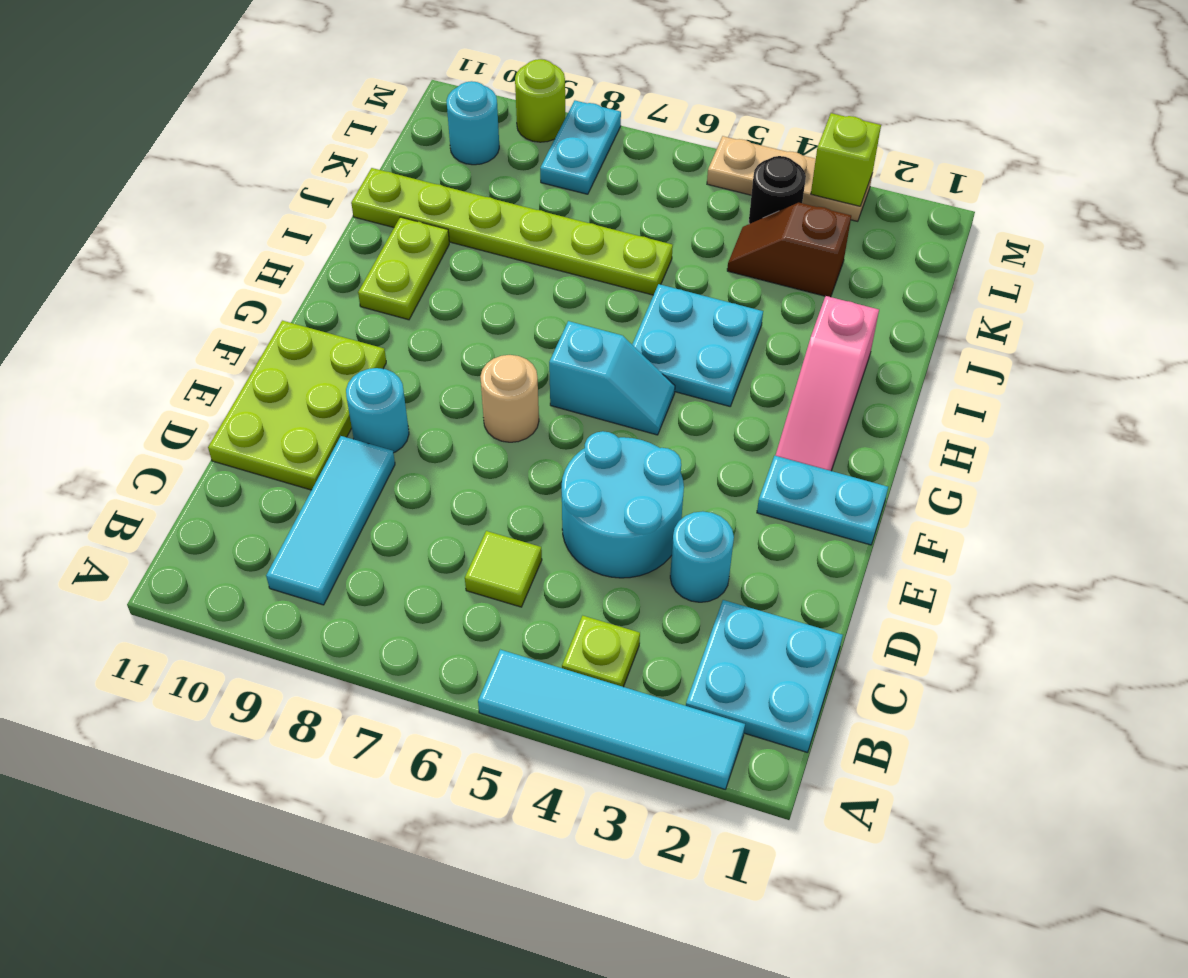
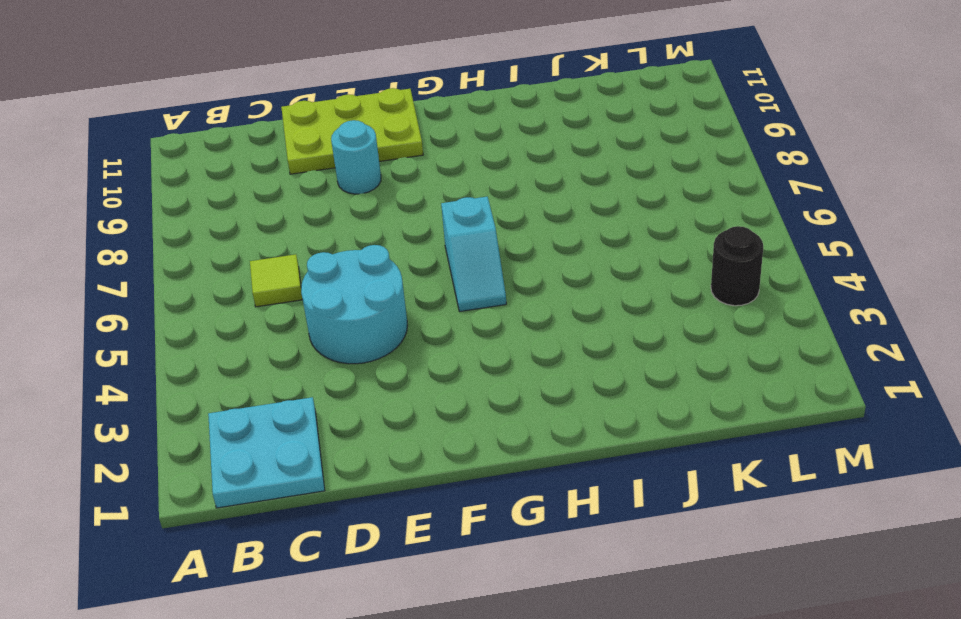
none -> cyan tile A2:A5 level 1
none -> lime plate B4 level 1
none -> cyan tile B9:D9 level 1

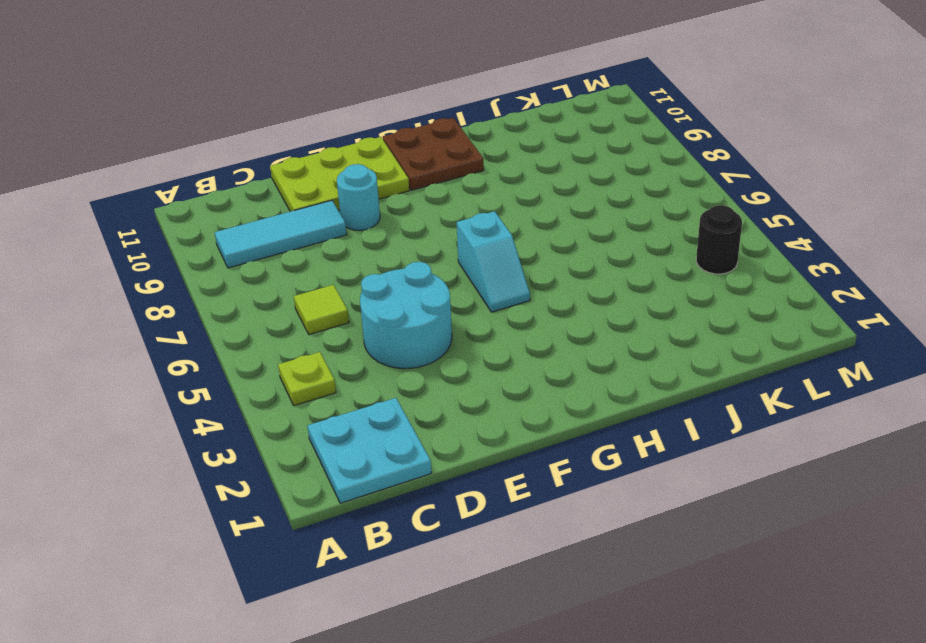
brown plate G10:H11 level 1 -> lime plate H10:I10 level 1
none -> cyan tile A2:A5 level 1
none -> cyan round brick D3 level 1
none -> cyan plate F1:F2 level 1

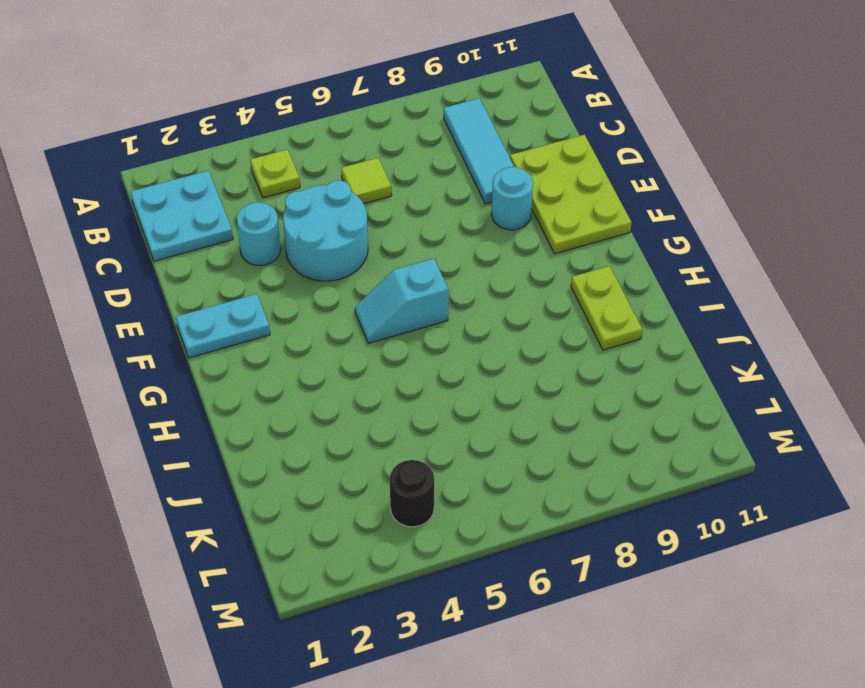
none -> cyan tile A2:A5 level 1
none -> tan round brick F7 level 1
none -> pink slope G2:I2 level 1 top I

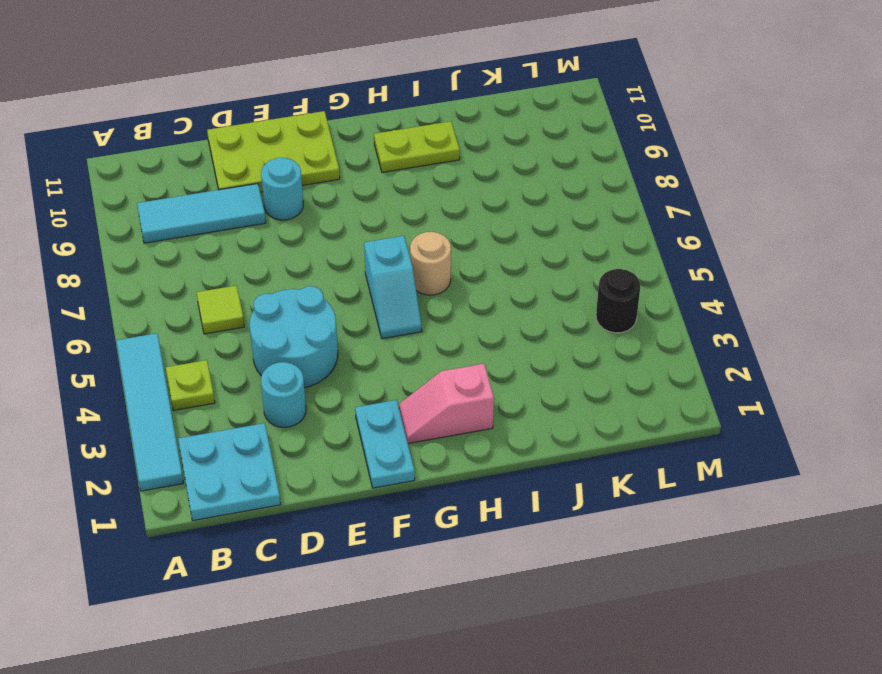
pink slope G2:H2 level 1 top H -> pink slope G2:I2 level 1 top I
tan round brick H6 level 1 -> tan round brick F7 level 1
none -> cyan plate H4:I5 level 1
none -> lime plate J6:J11 level 1
none -> brown slope K3:K4 level 1 top 3

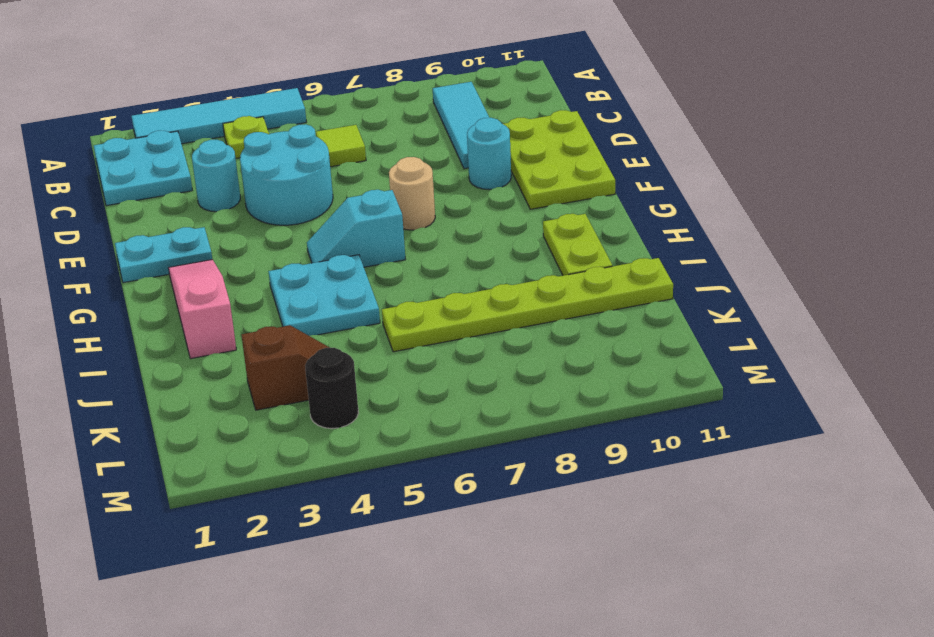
none -> cyan plate L8:M8 level 1
none -> cyan round brick L10 level 1
none -> tan plate M3:M5 level 1

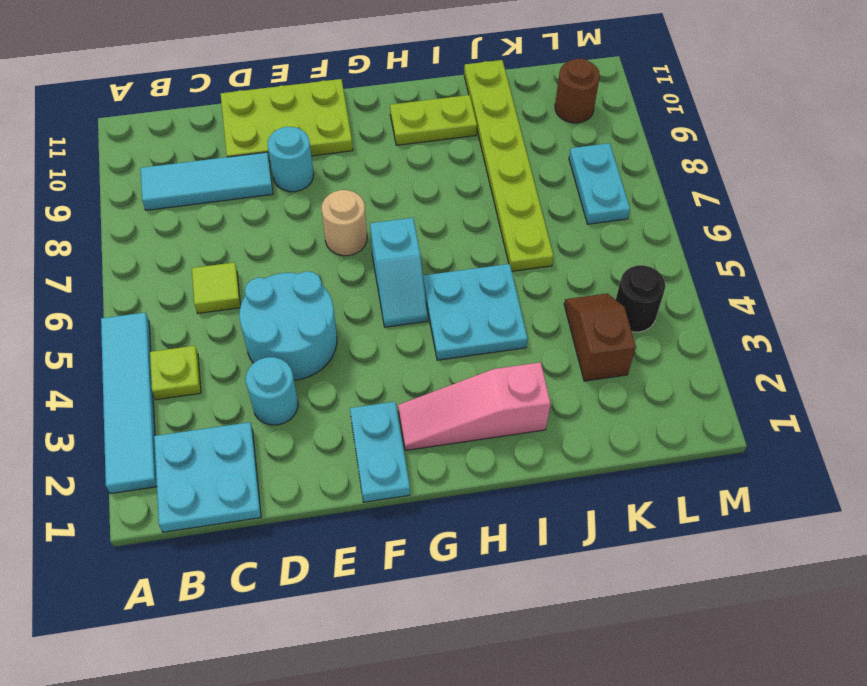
cyan plate L7:L8 level 1 -> cyan plate L8:M8 level 1
brown round brick L10 level 1 -> cyan round brick L10 level 1
none -> tan plate M3:M5 level 1
none -> lime round brick M9 level 1
none -> lime brick M3 level 2

